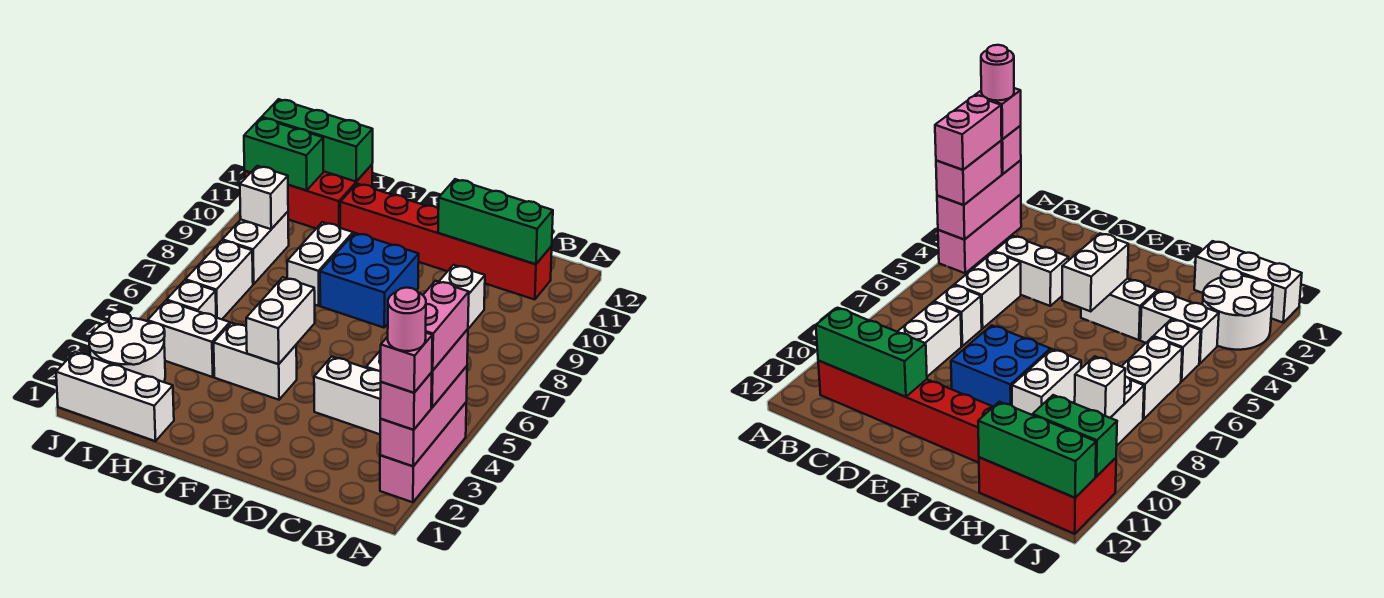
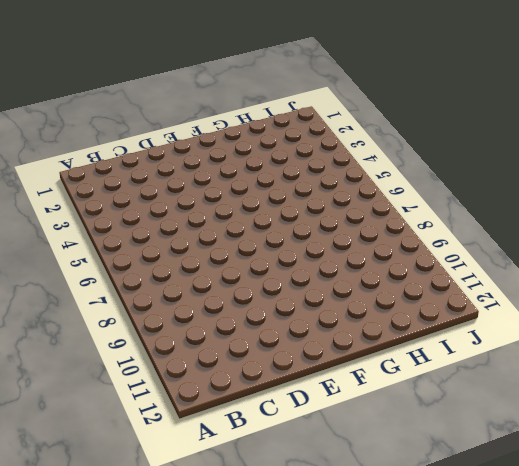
none -> pink brick A2:A4 level 1
none -> red brick B11:G11 level 1
none -> white brick C4:D4 level 1

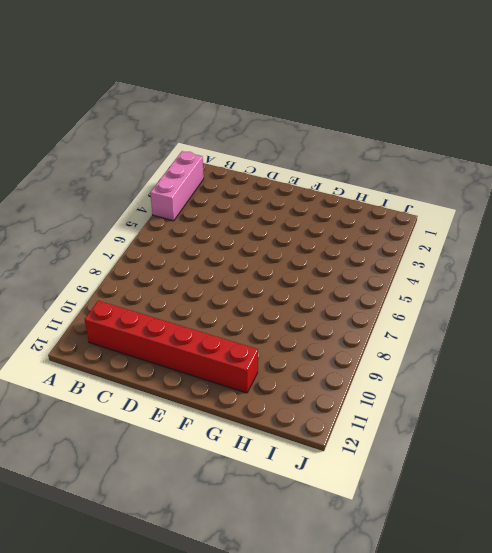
none -> white brick C4:D4 level 1
none -> white brick C5:C6 level 1
none -> white brick C7 level 1

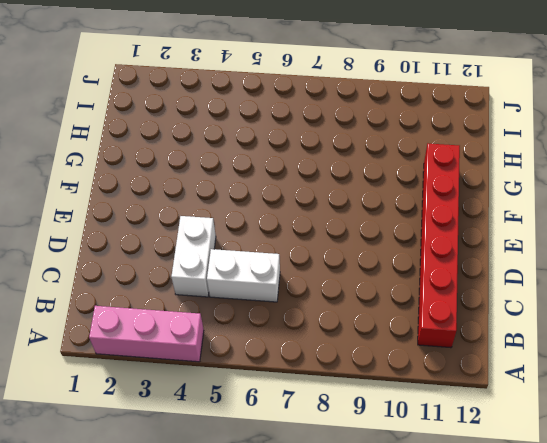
none -> white brick C7 level 1
none -> white brick C8:C9 level 1
none -> blue brick E8:F9 level 1

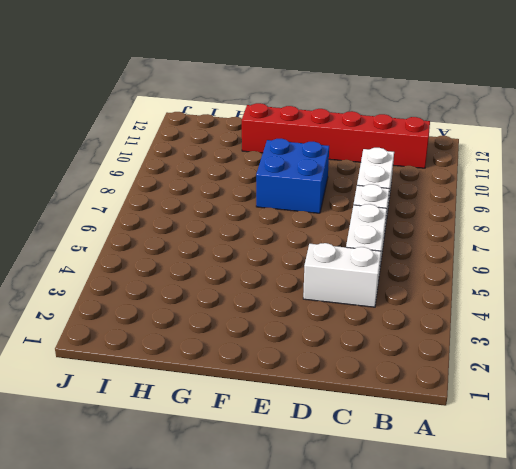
none -> pink brick A2:A4 level 1
none -> white brick F4:G4 level 1
none -> white brick G8:G9 level 1

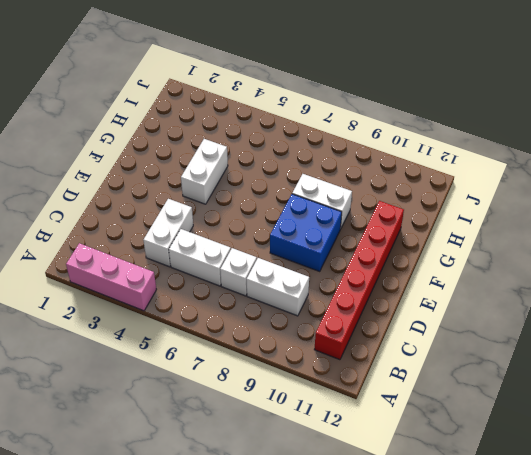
none -> white brick H1:J1 level 1
none -> white brick H4:I4 level 1
none -> red brick H11:J12 level 1

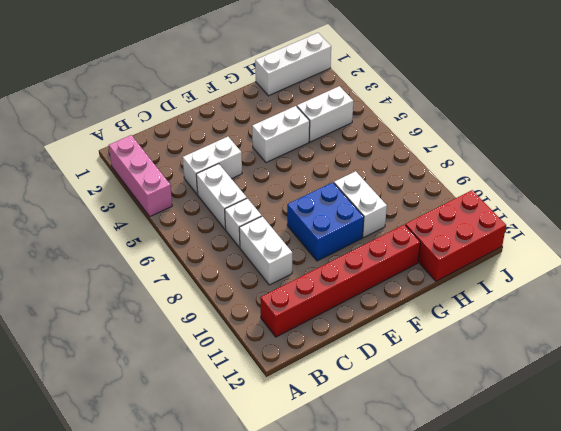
none -> white round brick I2:J3 level 1
none -> white brick I5 level 1
none -> white brick I6:I7 level 1

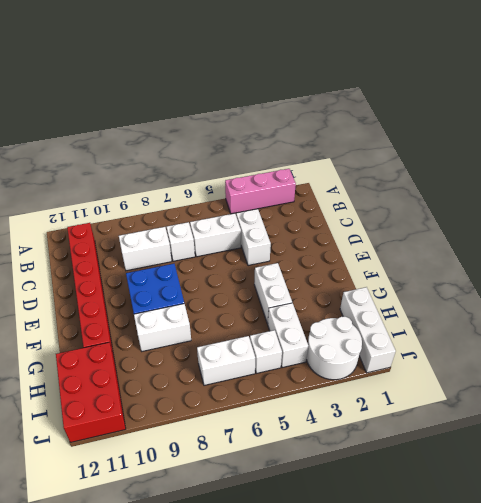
none -> white brick I8:I9 level 1
none -> pink brick A2:A4 level 2
none -> green brick B11:D11 level 2

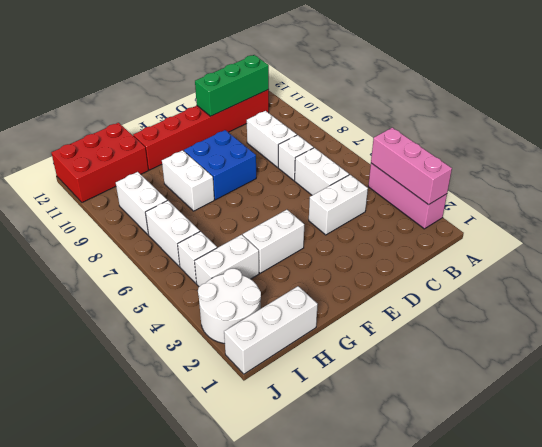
none -> white brick F4:F5 level 2
none -> green brick H12:J12 level 2
none -> white brick I9 level 2

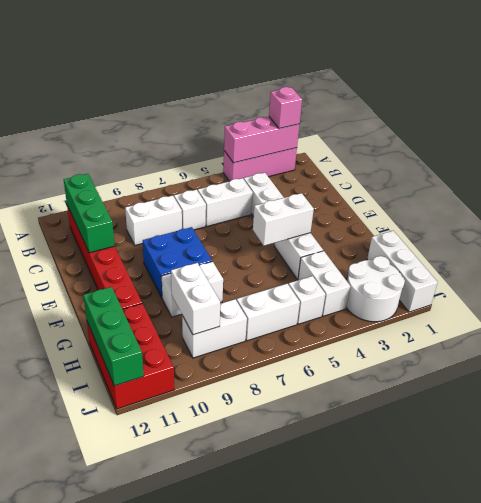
white brick H9:I9 level 2 -> white brick I9 level 2
none -> green brick I11:J11 level 2
none -> pink brick A3:A4 level 3
none -> pink brick A2 level 4

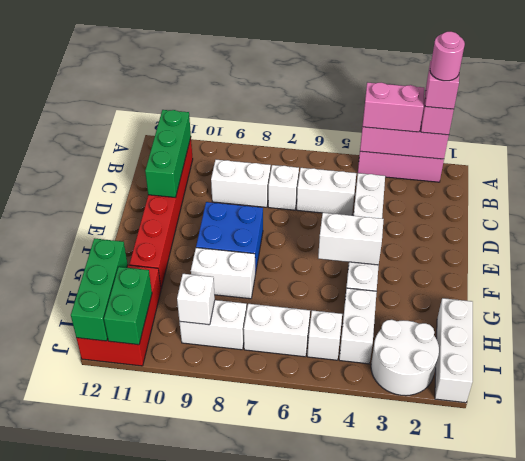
none -> pink brick A3:A4 level 4

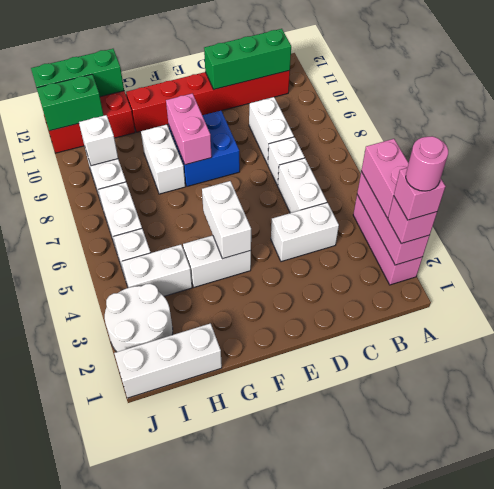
pink brick F8:F9 level 2 -> pink brick A3:A4 level 4

